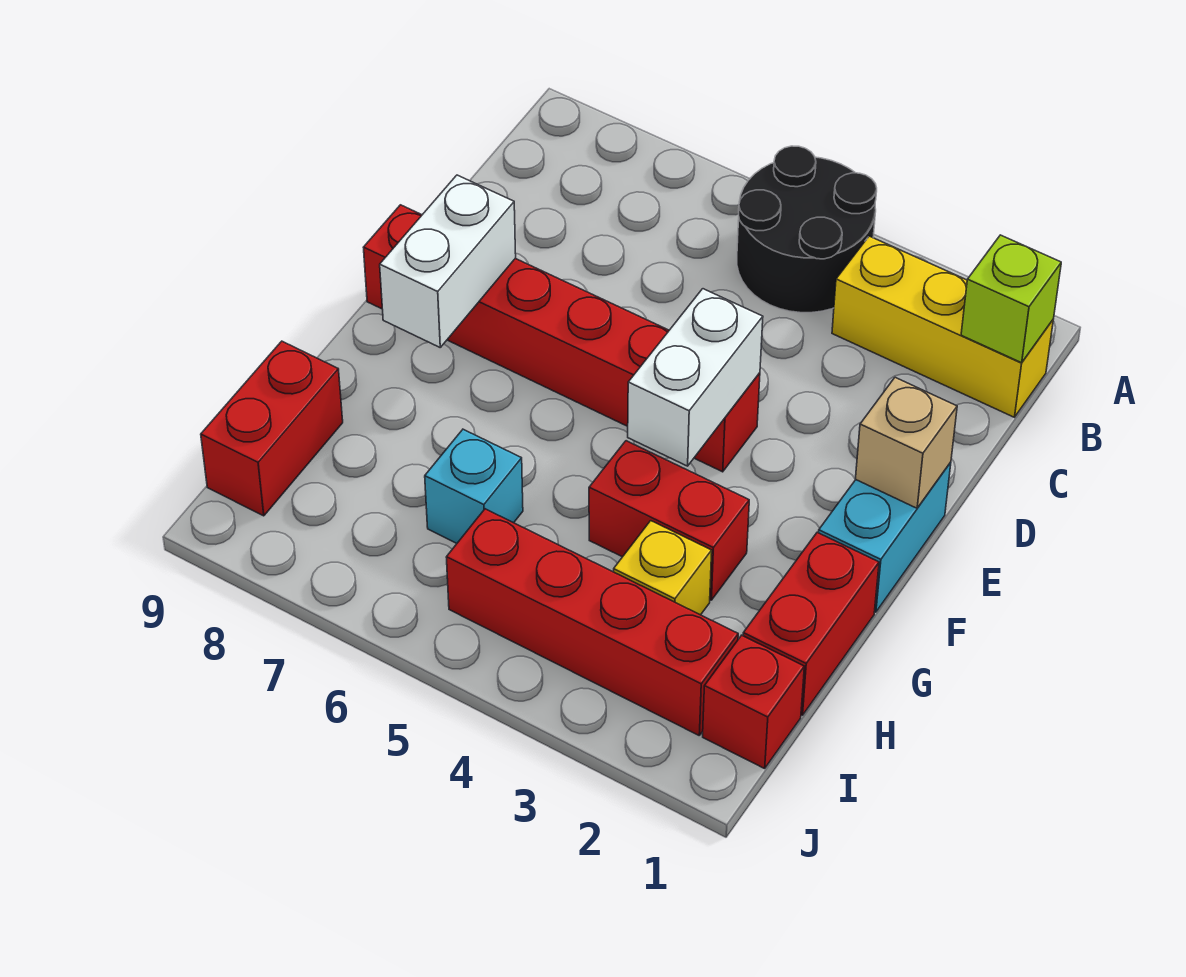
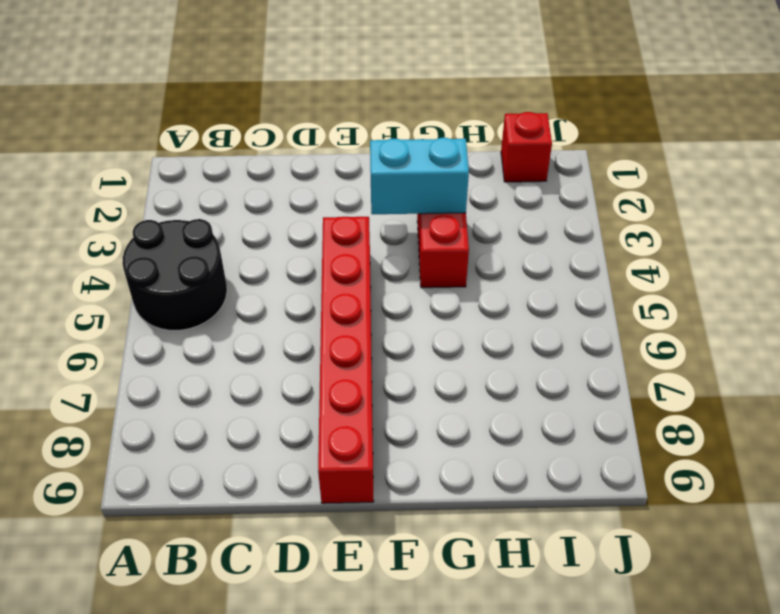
cyan brick F3:G3 level 2 -> cyan brick E1:F1 level 1
none -> yellow brick B1:B3 level 1
none -> red brick G1:H1 level 1
none -> yellow brick H3 level 1

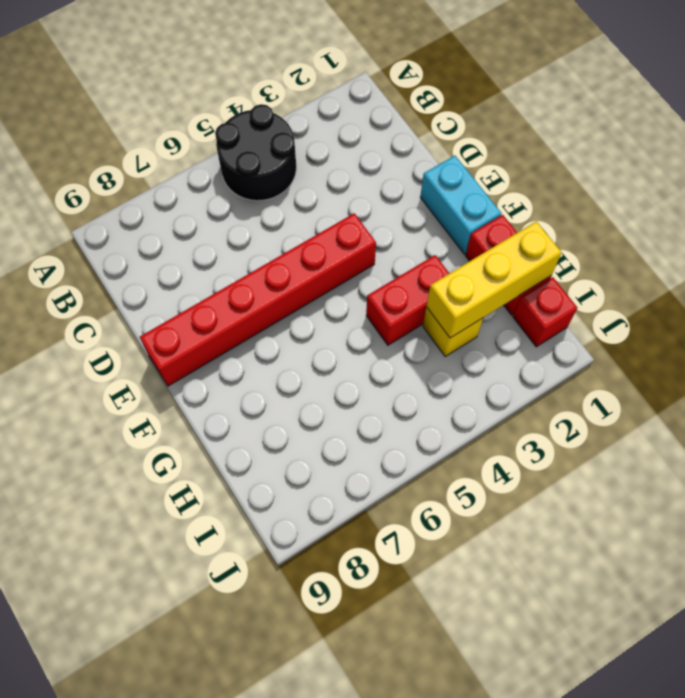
yellow brick H1:H3 level 2 -> yellow brick B1:B3 level 1
none -> cyan brick H6 level 1
none -> red brick H9:I9 level 1
none -> red brick I2:I5 level 1

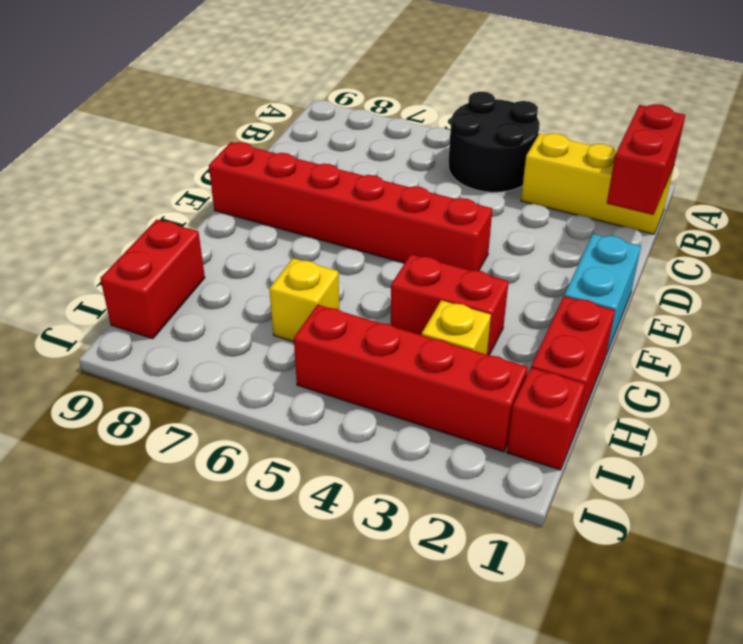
red brick B1:C1 level 2 -> lime brick B1 level 2
yellow brick H6 level 1 -> cyan brick H6 level 1
none -> tan brick E1 level 2
none -> white brick E4:F4 level 2
none -> white brick E8:F8 level 2

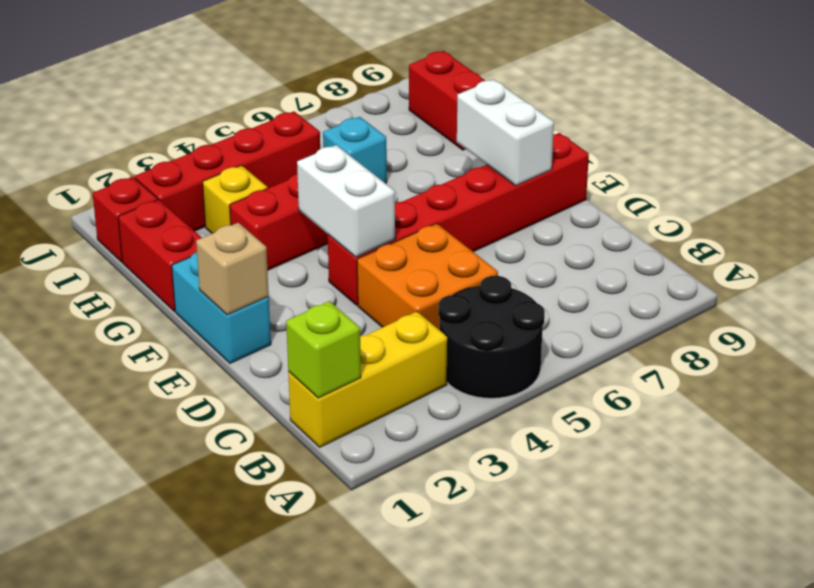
orange brick C4:D5 level 1 -> none

